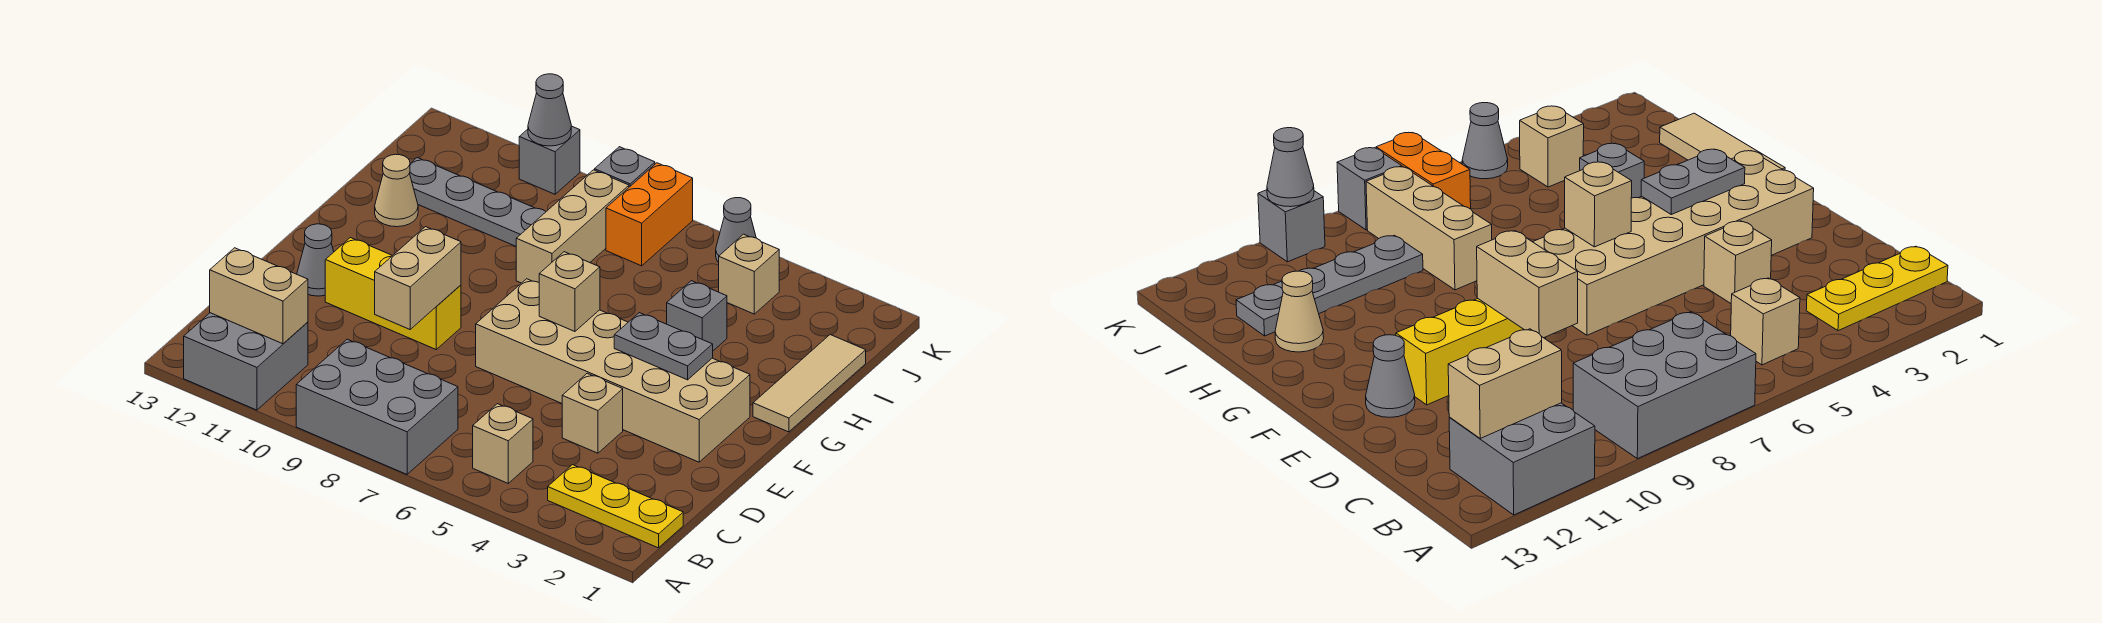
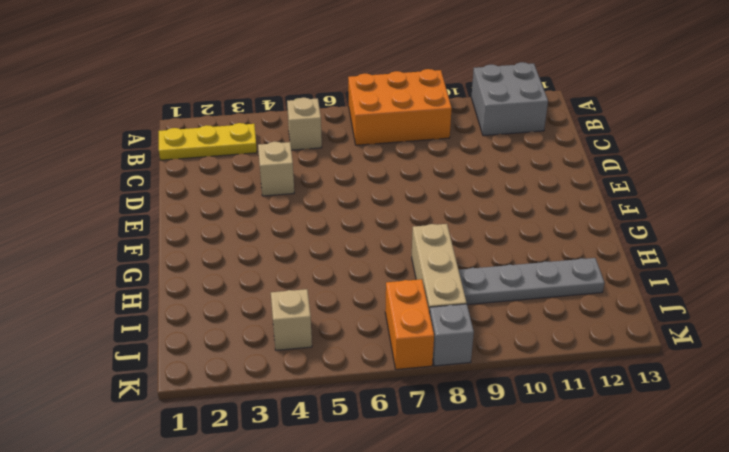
orange brick A7:B9 level 1 -> grey brick A7:B9 level 1
none -> tan brick E2:F7 level 1
none -> yellow brick E9:E11 level 1
none -> grey cone E12 level 1

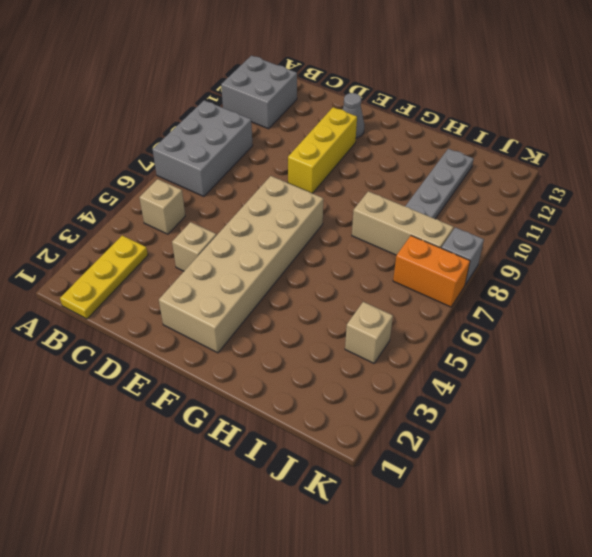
none -> tan tile G1:I1 level 1
none -> grey brick H4 level 1
none -> tan cone H12 level 1

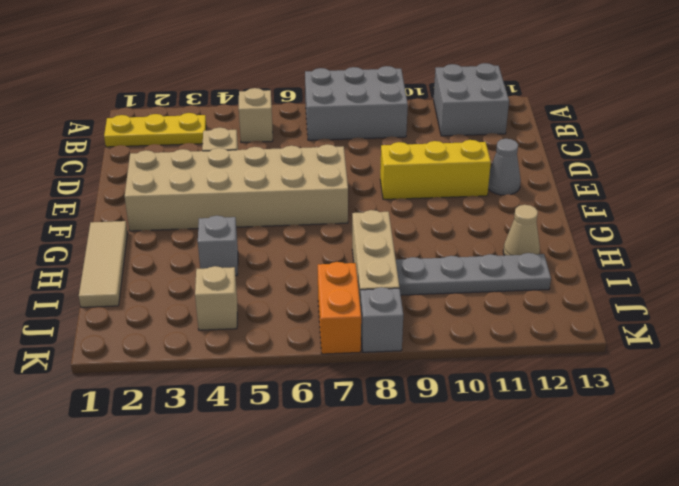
none -> grey cone K5 level 1
none -> grey brick K10 level 1
none -> tan brick B11:B12 level 2

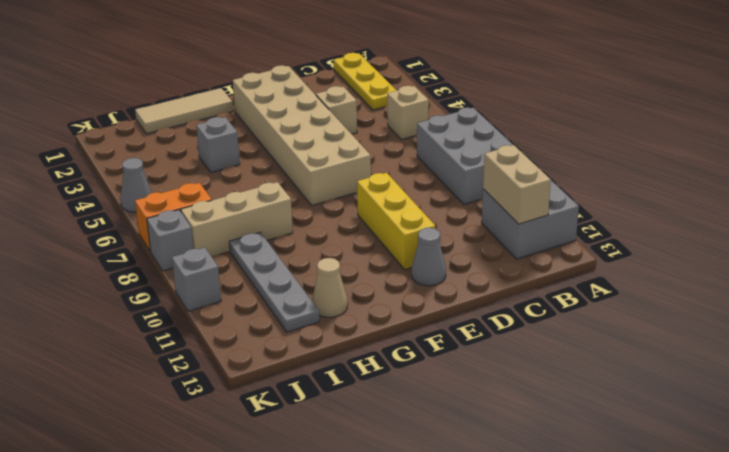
none -> tan brick J4 level 1
none -> tan brick D9:E9 level 2
none -> grey plate F3:F4 level 2

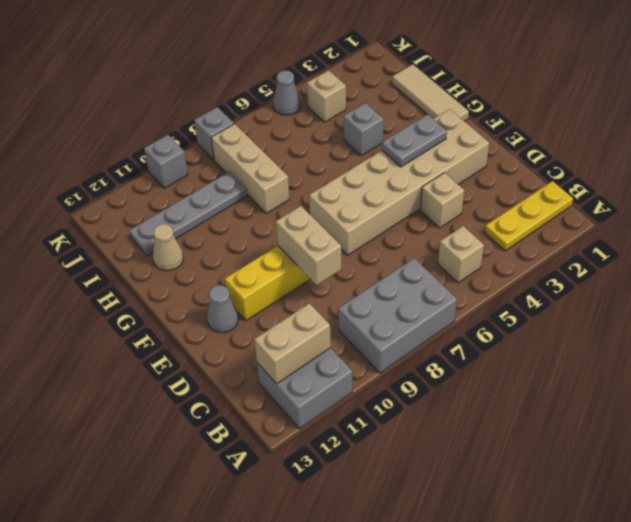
none -> orange brick J7:K7 level 1
none -> tan brick F6 level 2
none -> grey cone K10 level 2

